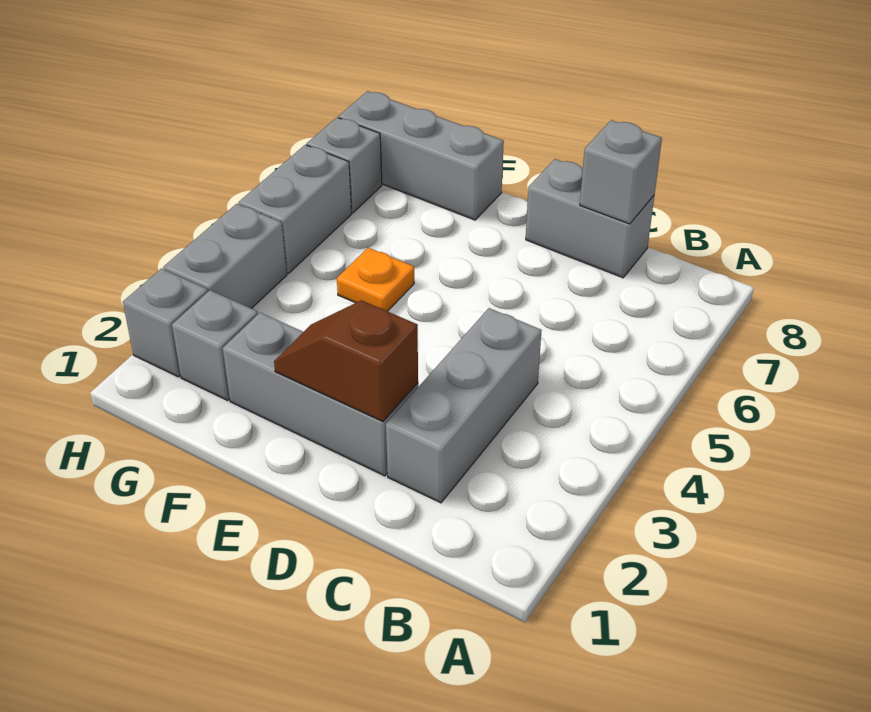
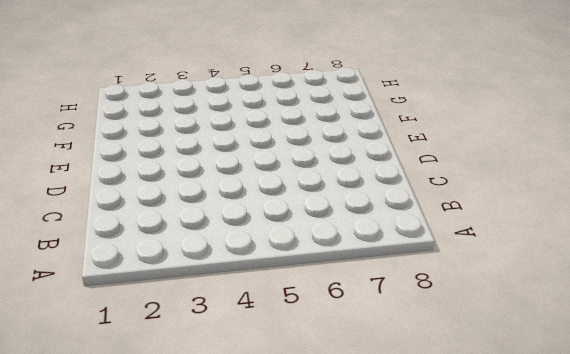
none -> grey brick C2:C4 level 1
none -> grey brick C8:D8 level 1
none -> grey brick D2:F2 level 1

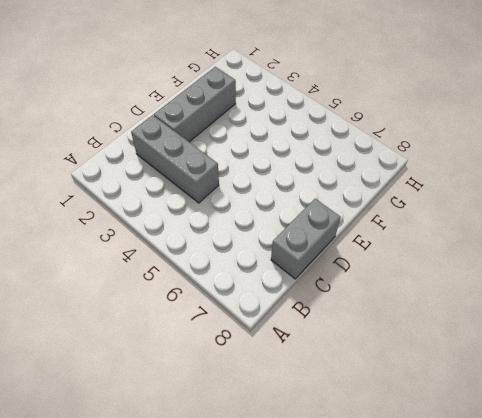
none -> orange plate F5 level 1
none -> grey brick F8:H8 level 1
none -> grey brick G2 level 1

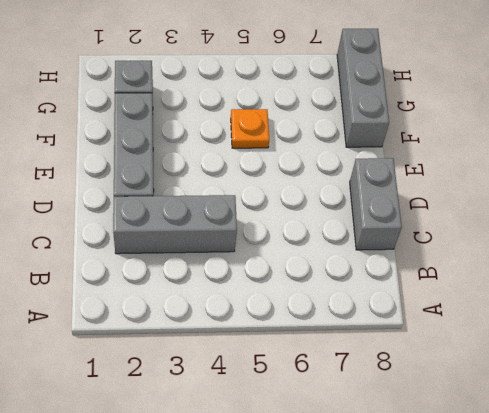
none -> grey brick H2 level 1
none -> grey brick H3:H4 level 1
none -> grey brick H5:H6 level 1

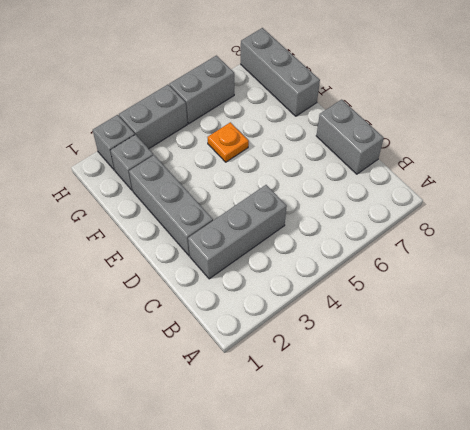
none -> grey brick H7 level 1
none -> grey brick C8 level 2
none -> brown slope D2:E2 level 2 top D

